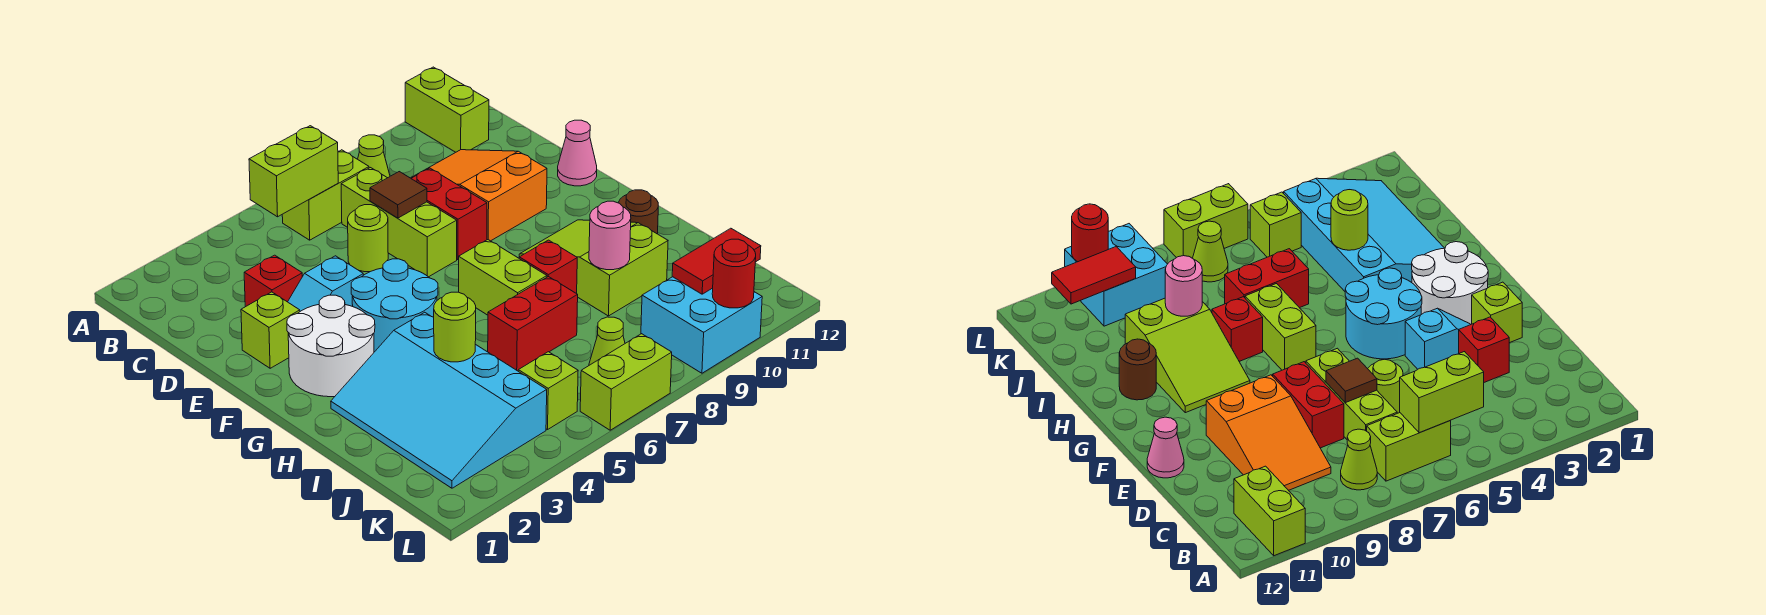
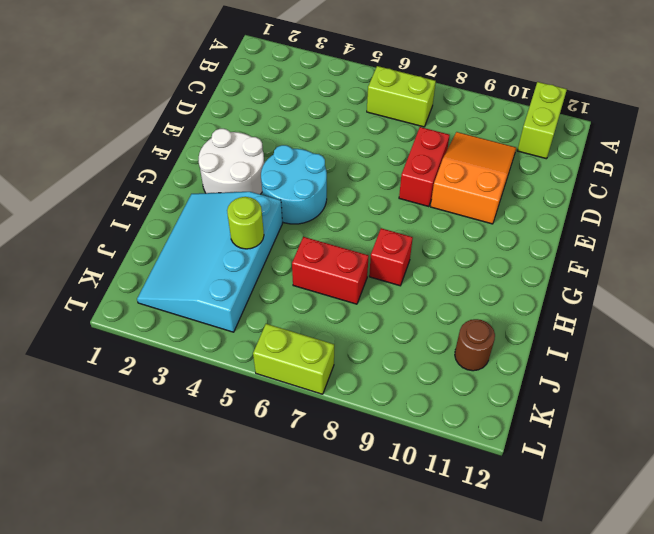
brown round brick J11 level 1 -> brown round brick H11 level 1
none -> lime cone B8 level 1
none -> lime brick C7:E7 level 1
none -> red brick D3 level 1

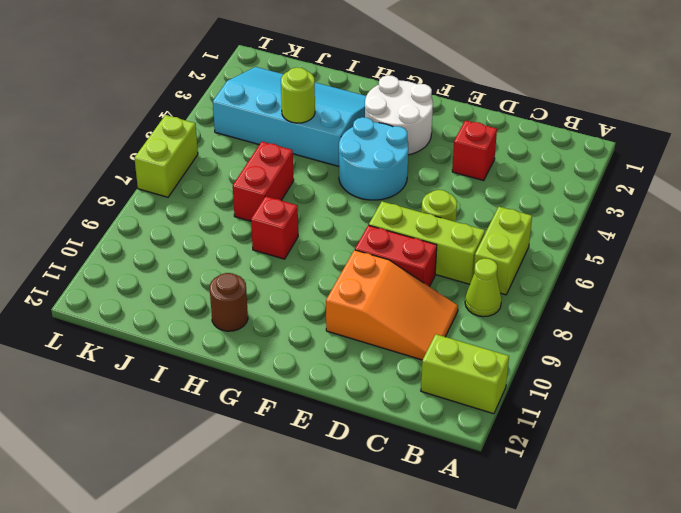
none -> lime brick E2 level 1
none -> cyan slope E3:E4 level 1 top 4
none -> pink cone E12 level 1

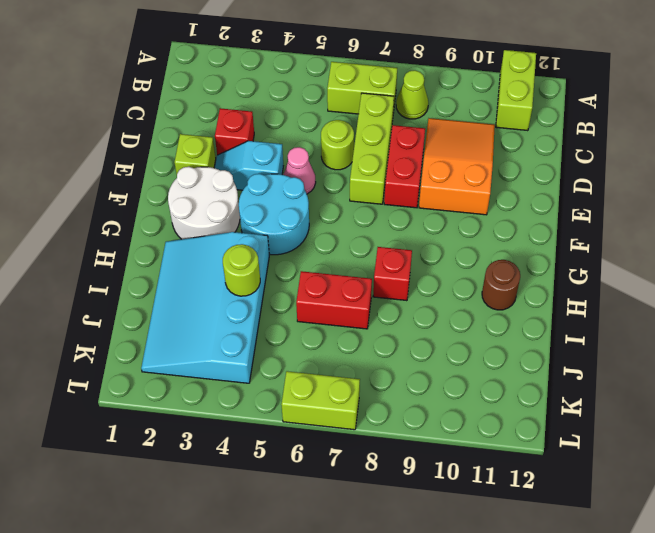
pink cone E5 level 1 -> pink cone E12 level 1
none -> lime brick G7:H7 level 1
none -> lime slope G9:I10 level 1 top I
none -> lime brick K5 level 1

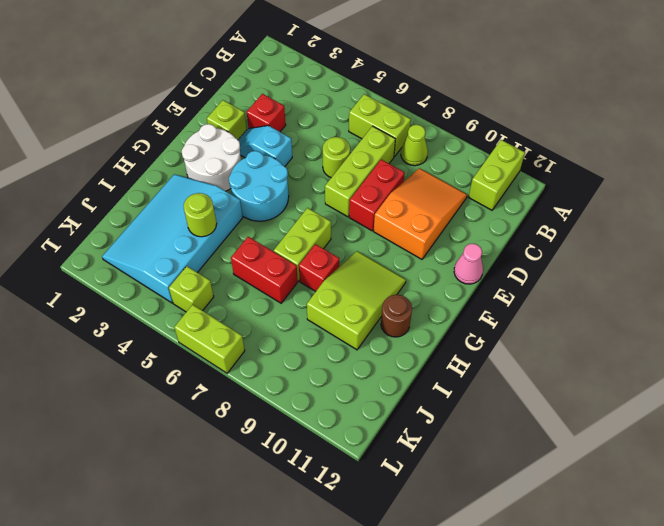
none -> lime cone K7 level 1
none -> cyan brick K9:L10 level 1
none -> lime brick B5:B6 level 2

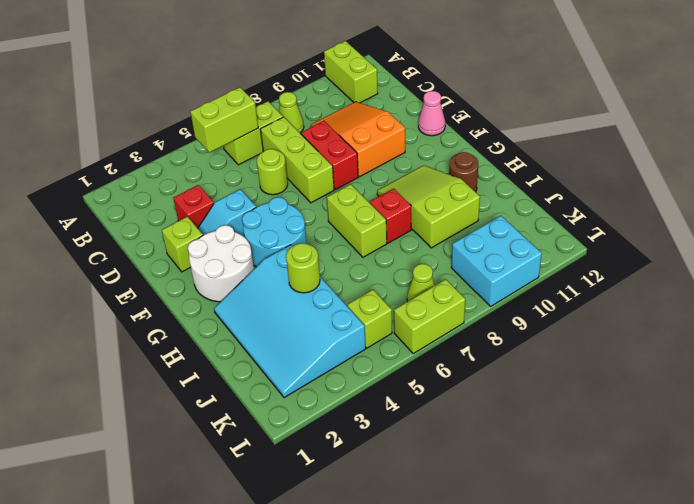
none -> red brick I6:I7 level 1
none -> brown tile D7 level 2
none -> pink round brick I9 level 2

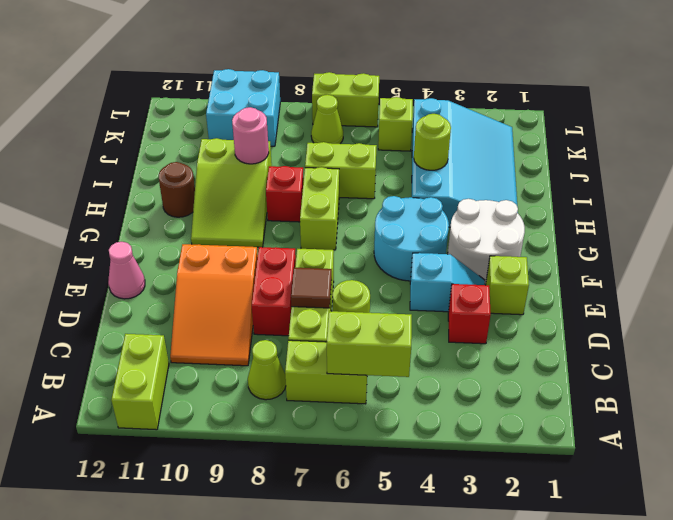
lime brick I6:I7 level 1 -> red brick I6:I7 level 1
none -> red tile K10:K11 level 2
none -> red round brick L10 level 2

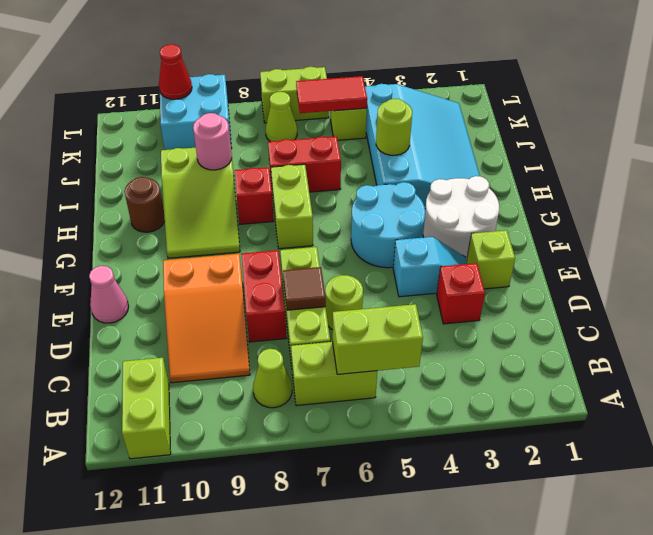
red tile K5:K6 level 2 -> red tile K10:K11 level 2
red cone L10 level 2 -> red round brick L10 level 2

